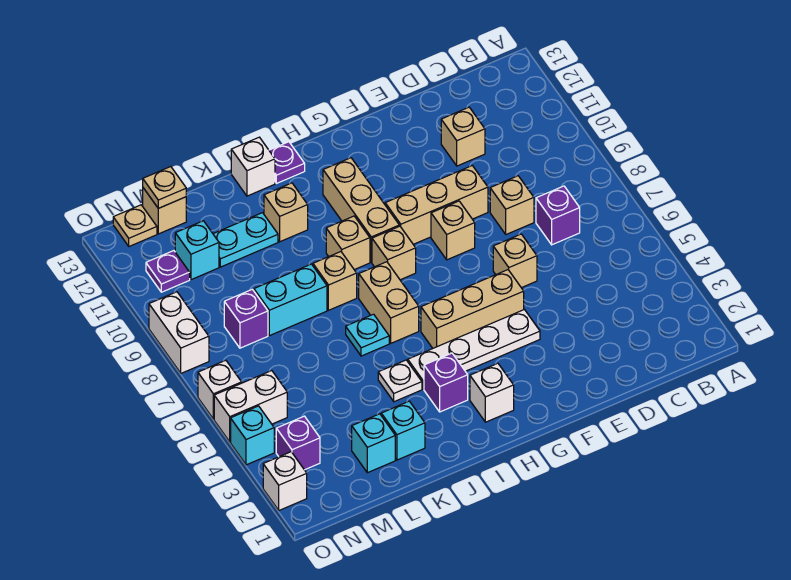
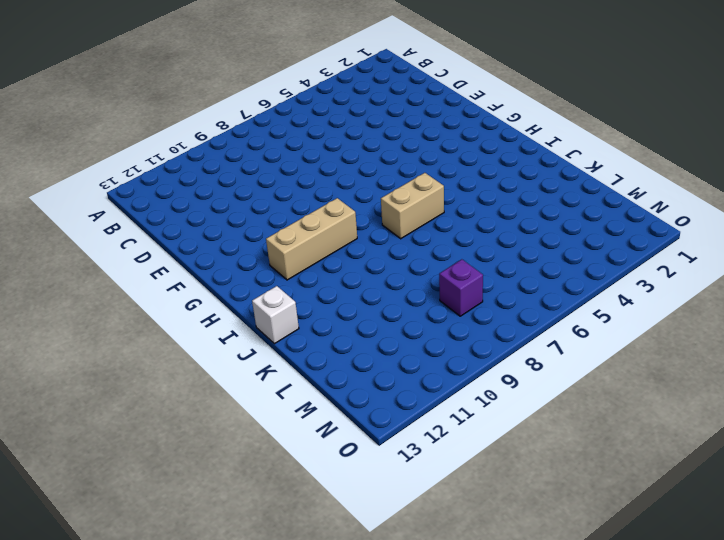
none -> purple brick C7 level 1
none -> tan brick D8 level 1
none -> tan brick D11 level 1
none -> tan brick E6 level 1

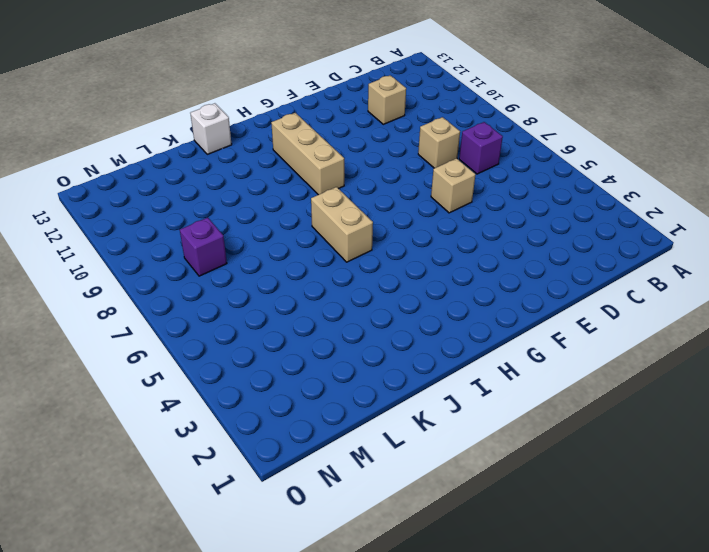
none -> tan brick E9:G9 level 1
none -> white plate F4:I4 level 1
none -> tan brick F5:H5 level 1
none -> tan brick F8 level 1

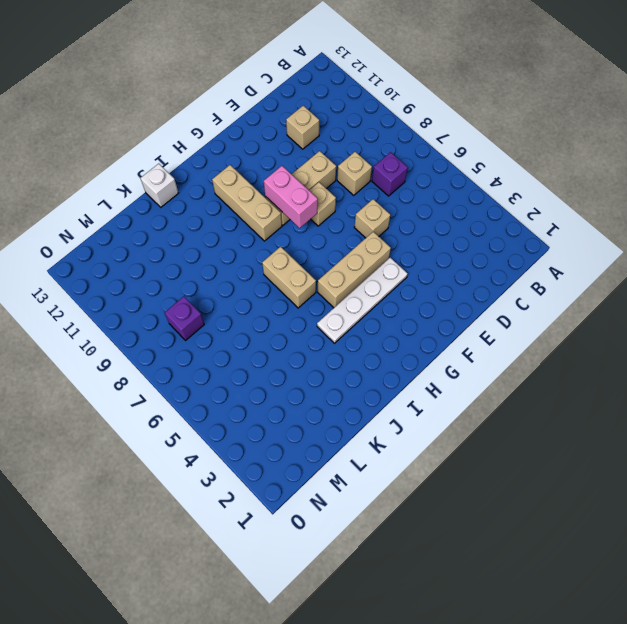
pink brick G8:G9 level 2 -> none
none -> white brick H2 level 1
none -> tan brick H8 level 1
none -> purple brick I3 level 1
none -> tan brick I9 level 1

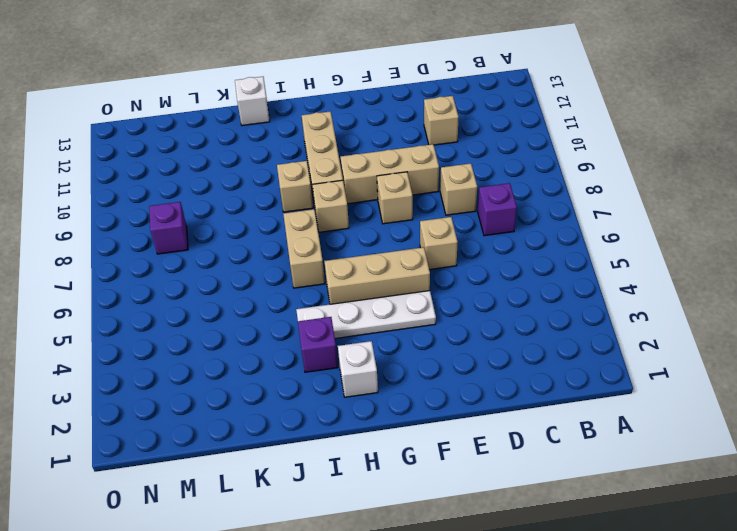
none -> purple plate I13 level 1
none -> white plate J4 level 1
none -> cyan plate J6 level 1
none -> tan brick J8 level 1

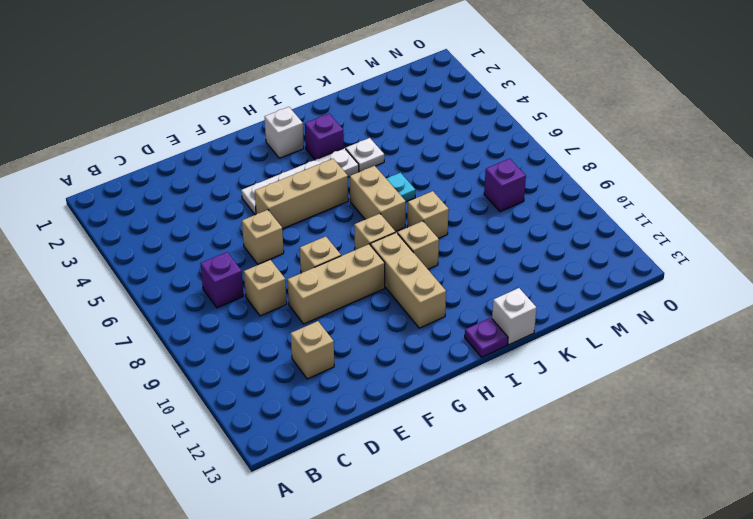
none -> tan brick J11 level 1
none -> cyan brick K2 level 1
none -> cyan brick K8:L8 level 1
none -> cyan plate K11:L11 level 1

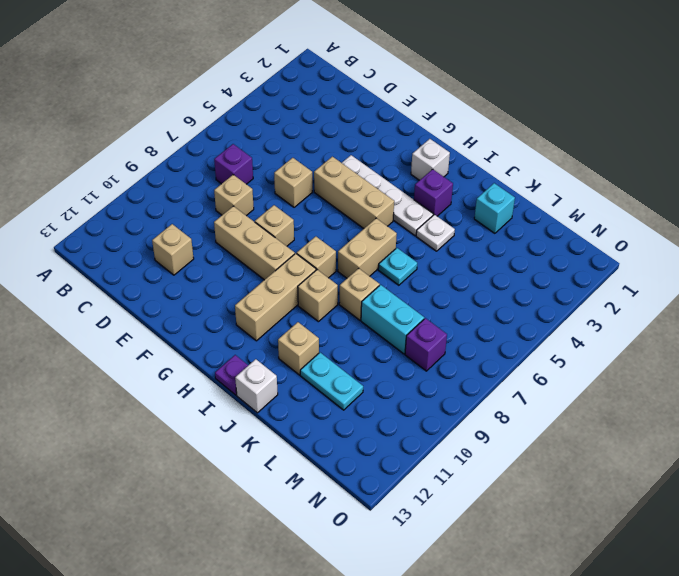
none -> cyan brick L2 level 1
none -> cyan brick M11 level 1
none -> tan brick M13 level 1
none -> purple brick N3 level 1

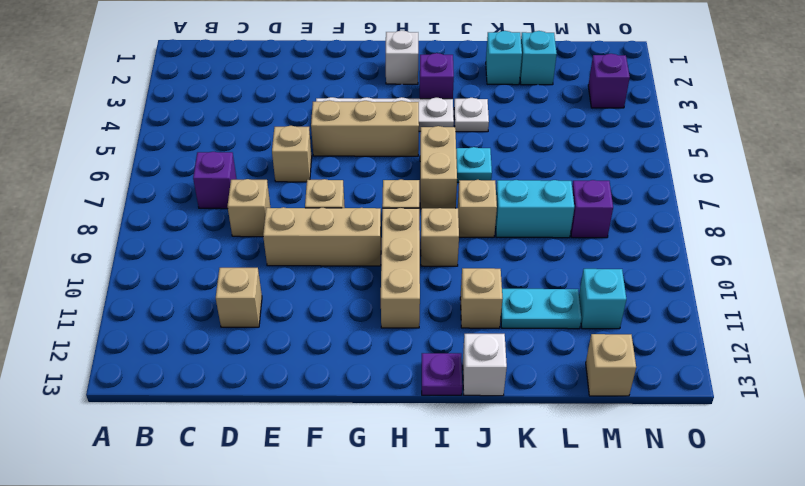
none -> white brick N5:O5 level 1
none -> purple plate N11 level 1
none -> tan plate N13 level 1
none -> white brick O2 level 1

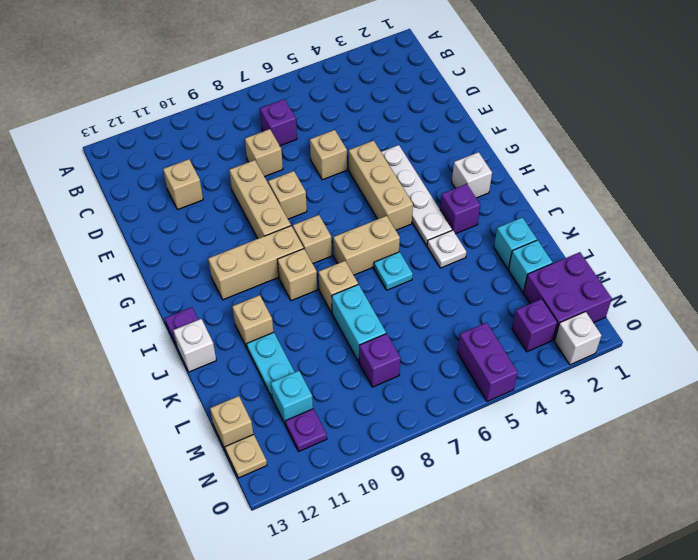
purple brick M1:N2 level 1 -> none
purple brick N5:O5 level 1 -> white brick N5:O5 level 1
none -> cyan brick O4 level 1
none -> white brick O6 level 1
none -> white brick O8:O9 level 1
none -> tan plate M13 level 2

